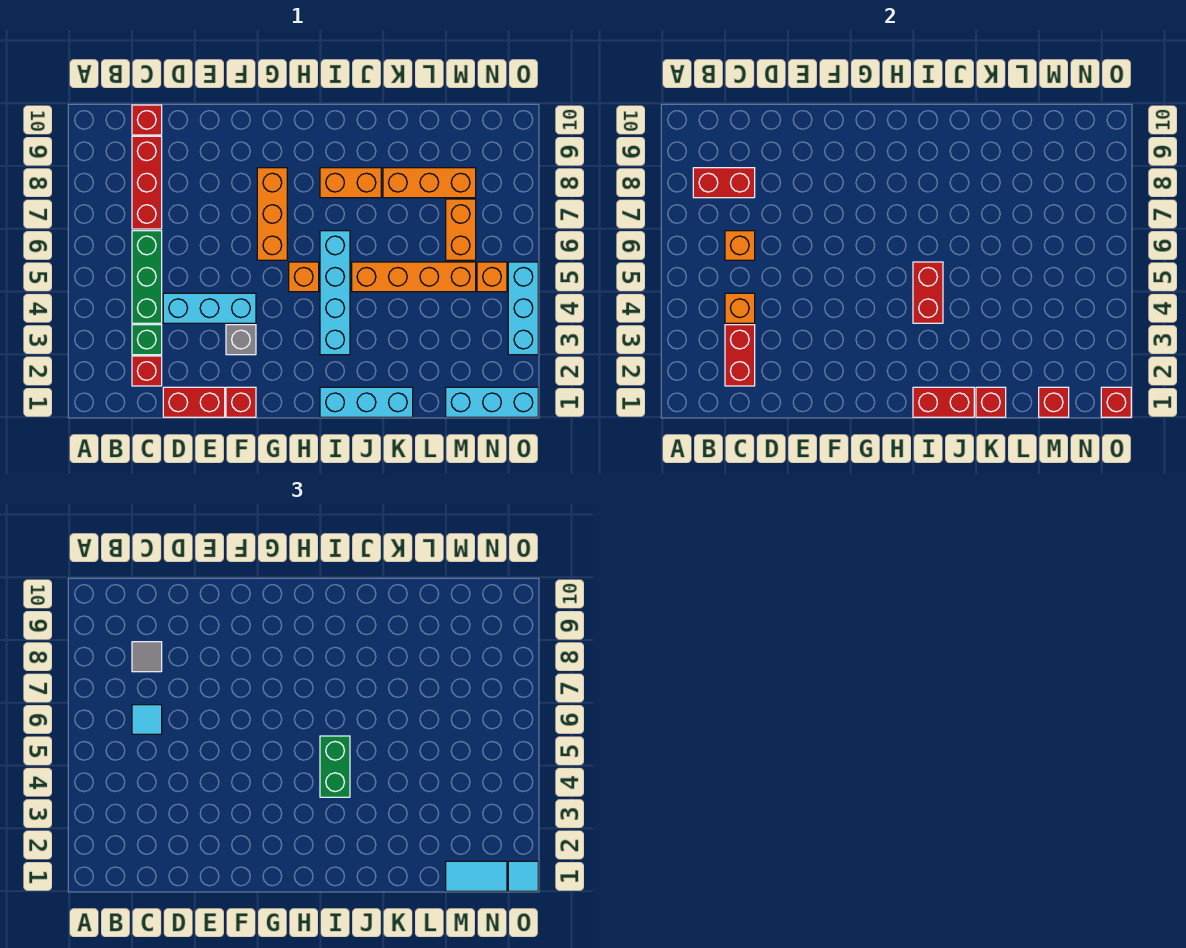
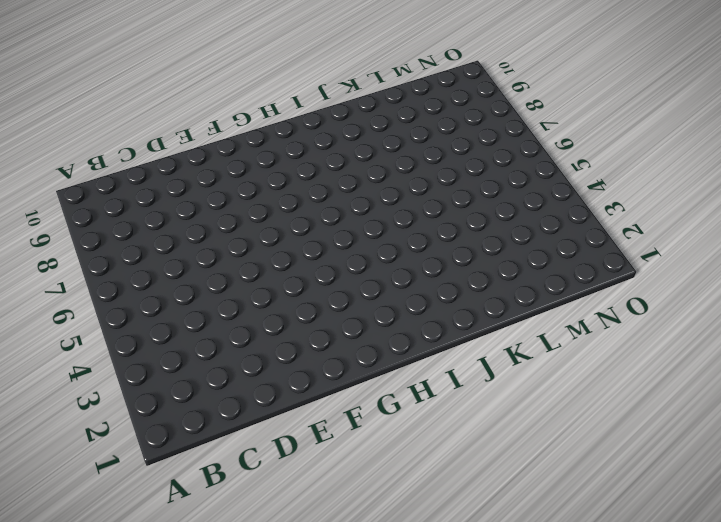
none -> red brick C2 level 1
none -> green brick C3 level 1
none -> green brick C4:C6 level 1
none -> red brick C7:C9 level 1

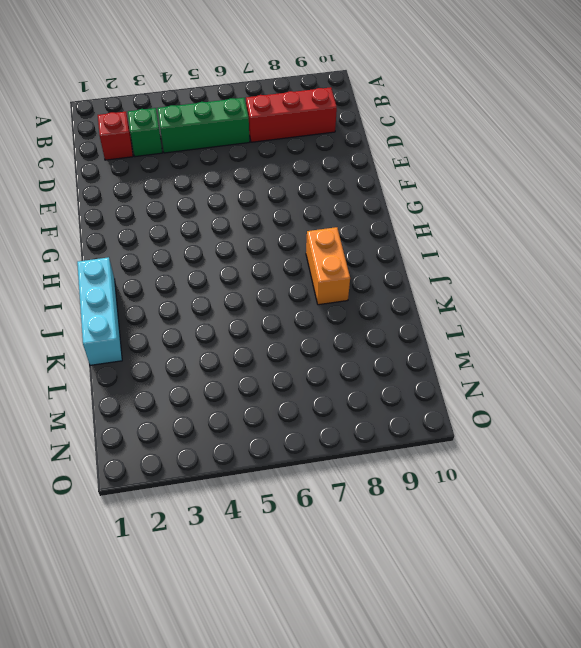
none -> red brick C10 level 1
none -> red brick D1:E1 level 1
none -> cyan brick D4:F4 level 1
none -> red brick F1 level 1

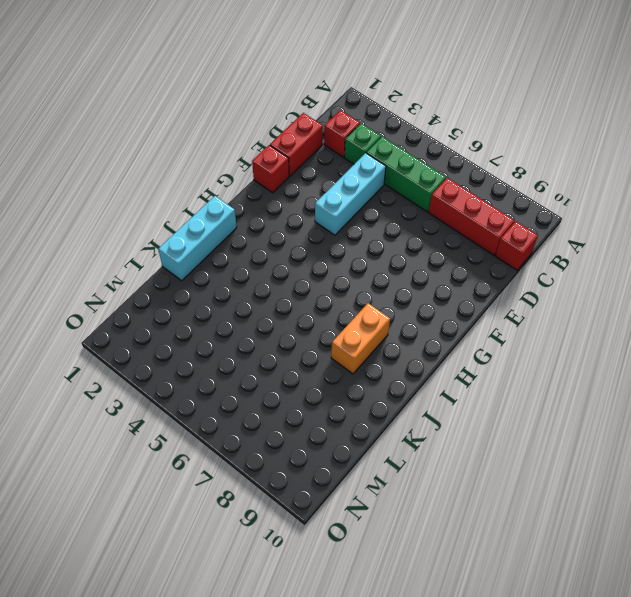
none -> grey brick F3 level 1
none -> orange brick G6:G8 level 1
none -> orange brick H5 level 1
none -> cyan brick I3:I6 level 1

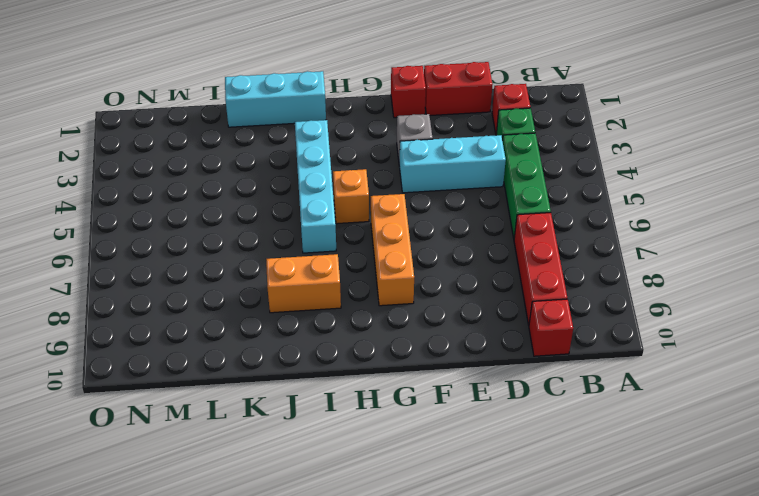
none -> orange brick J5:M5 level 1
none -> orange brick K8:M8 level 1
none -> cyan brick M1:O1 level 1
none -> orange brick M6:M7 level 1

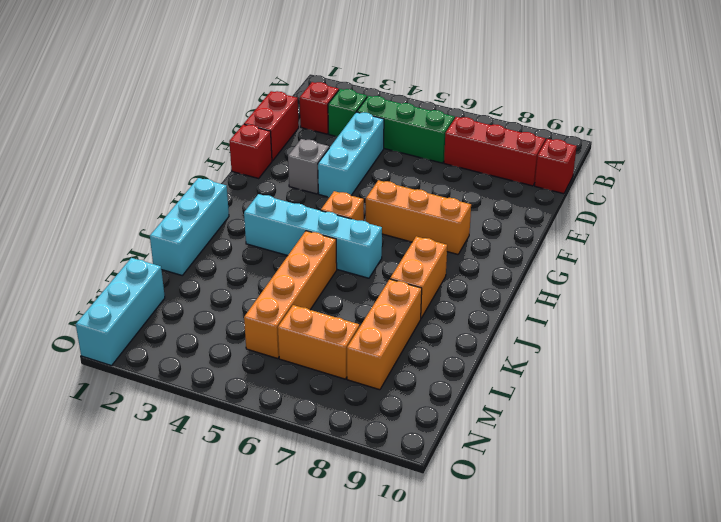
none -> orange brick N5 level 1
none -> cyan brick O3:O5 level 1
none -> red brick B8:C8 level 2
none -> red brick C2:C3 level 2

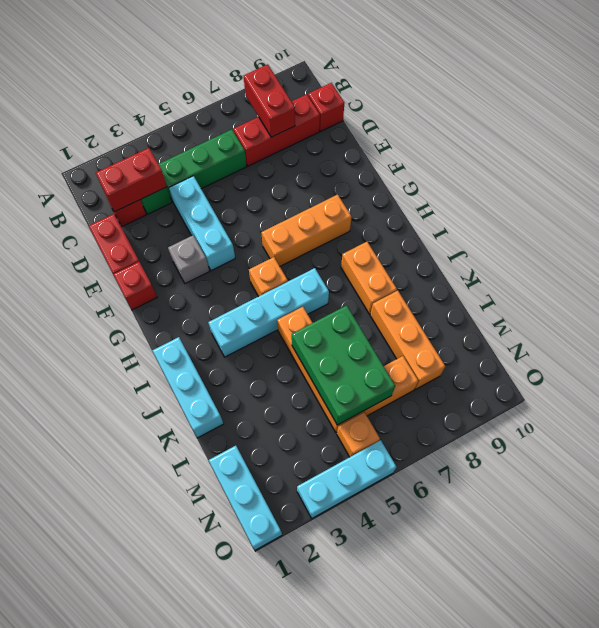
green brick K5:M6 level 2 -> none
none -> orange brick C4 level 2
none -> orange brick C6 level 2
none -> red brick I1:J1 level 2
none -> red brick I4:I5 level 2

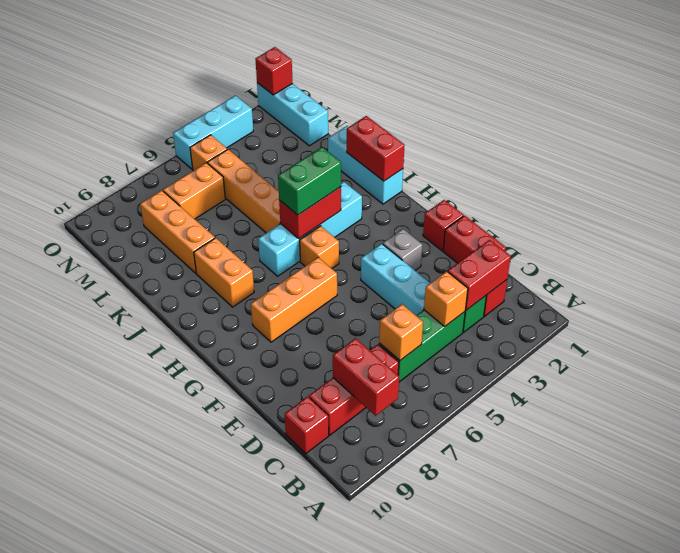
none -> red brick K1 level 2
none -> red brick M1 level 2
none -> cyan tile C6 level 3
none -> grey tile C8 level 3

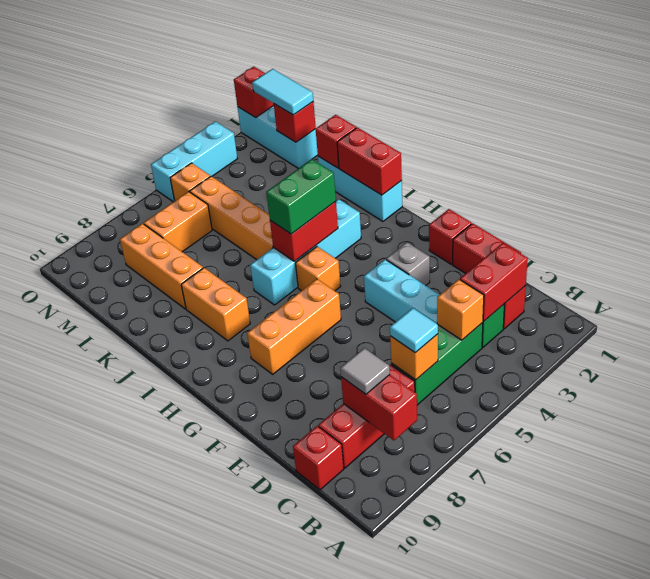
none -> cyan tile O1 level 3

